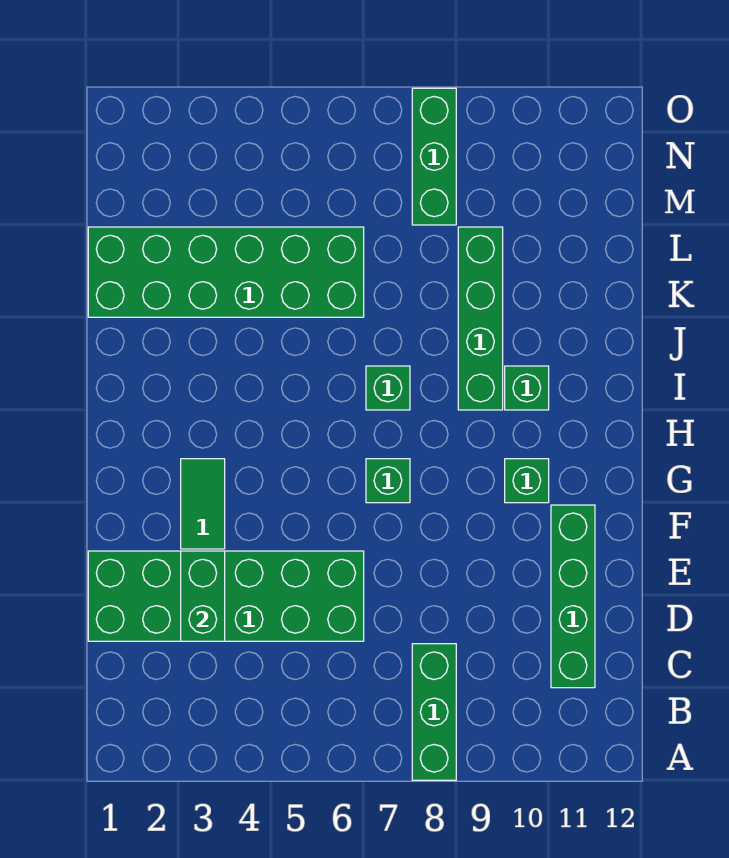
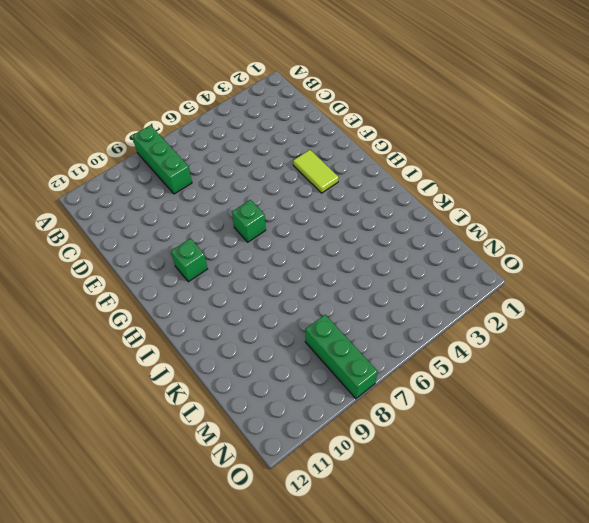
lime tile F3:G3 level 1 -> green tile F3:G3 level 1
none -> green brick C11:F11 level 1
none -> green brick D1:E6 level 1
none -> green brick I7 level 1

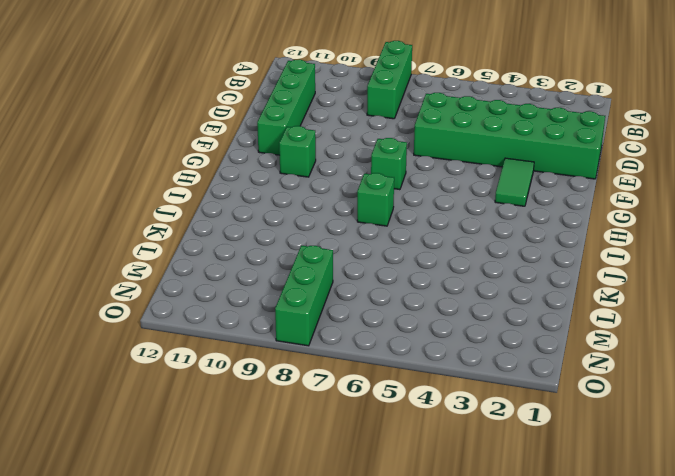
none -> green brick I9:L9 level 1
none -> green brick I10 level 1
none -> green brick K1:L6 level 1

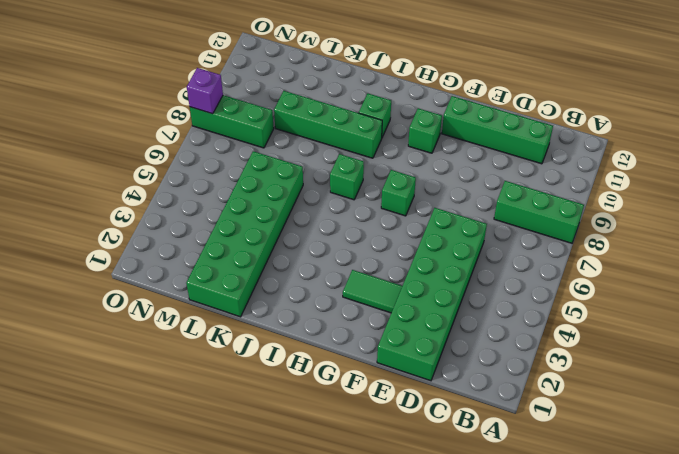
purple brick O8 level 2 -> none
none -> green brick D3:E3 level 2

